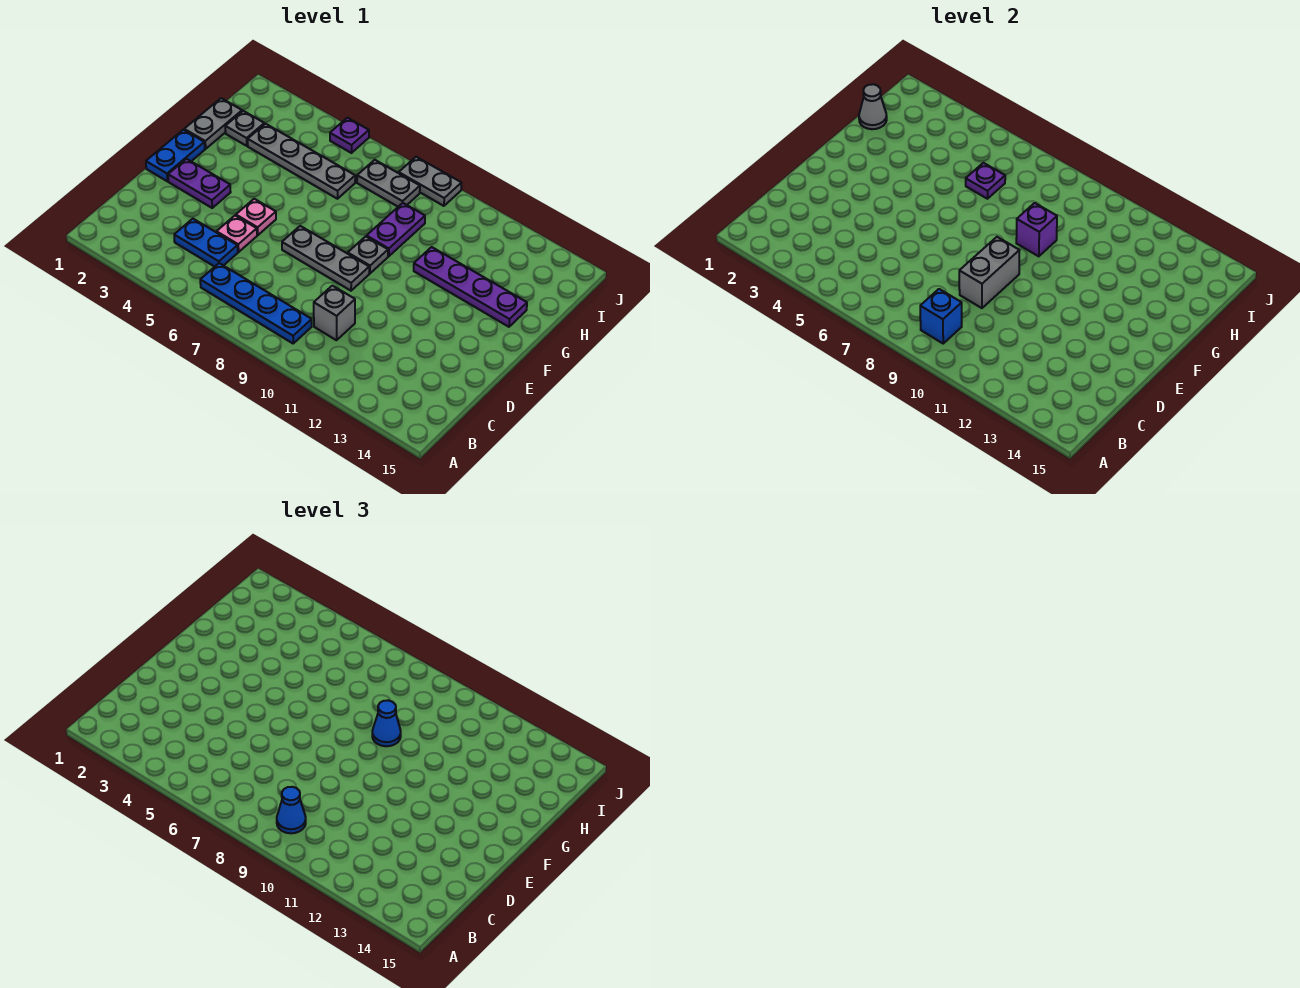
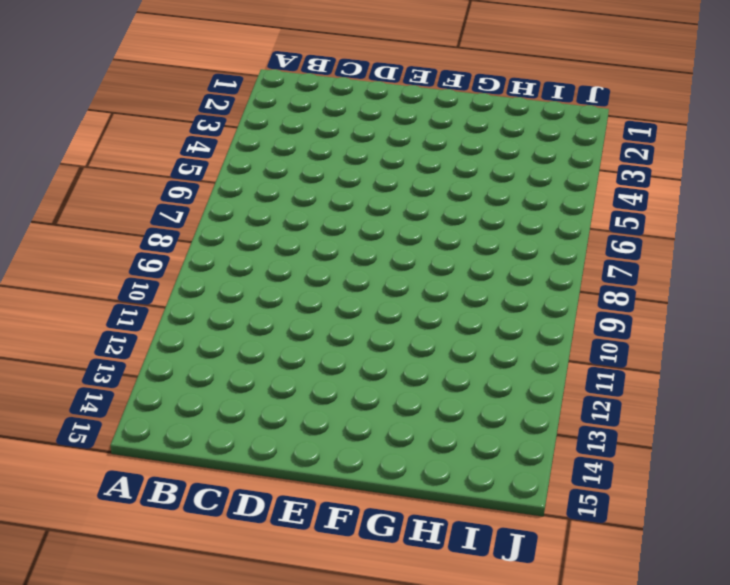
none -> blue plate B6:B9 level 1
none -> blue plate C4:C5 level 1
none -> grey brick C10 level 1

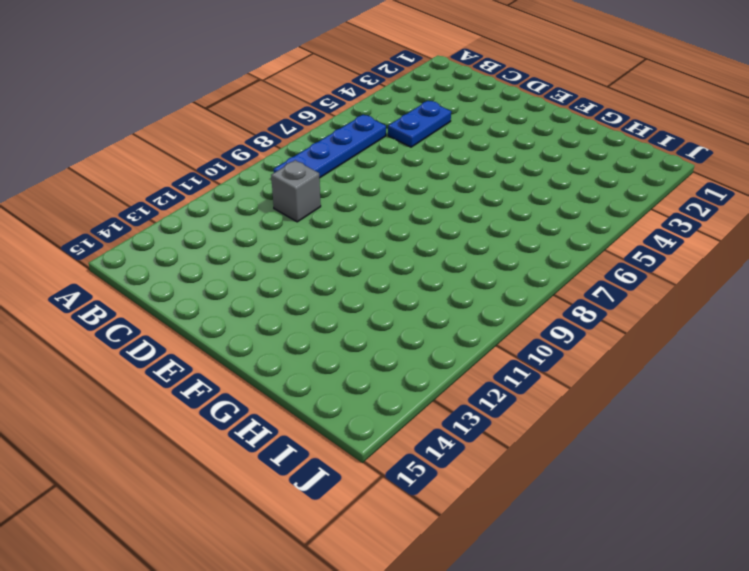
none -> pink plate D5 level 1
none -> blue plate E1:F1 level 1
none -> purple plate E2:E3 level 1

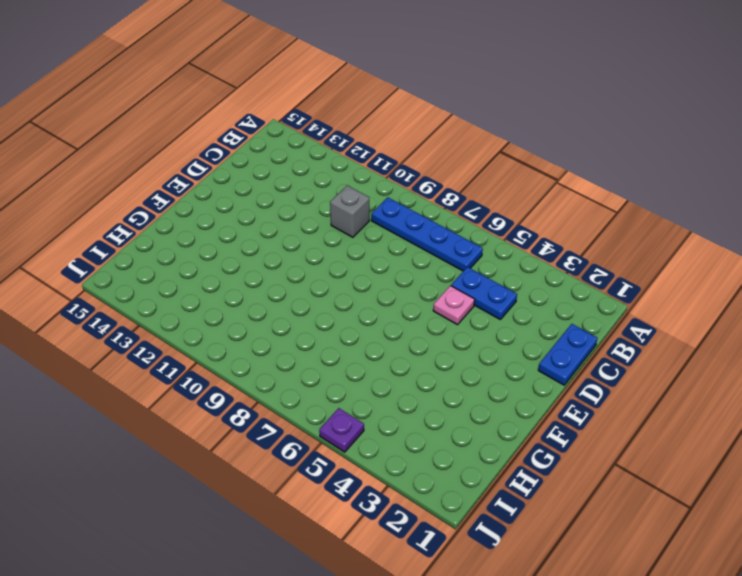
blue plate C1:D1 level 1 -> blue plate E1:F1 level 1
none -> purple plate E2:E3 level 1
none -> pink plate E5 level 1
none -> grey plate E7:E9 level 1

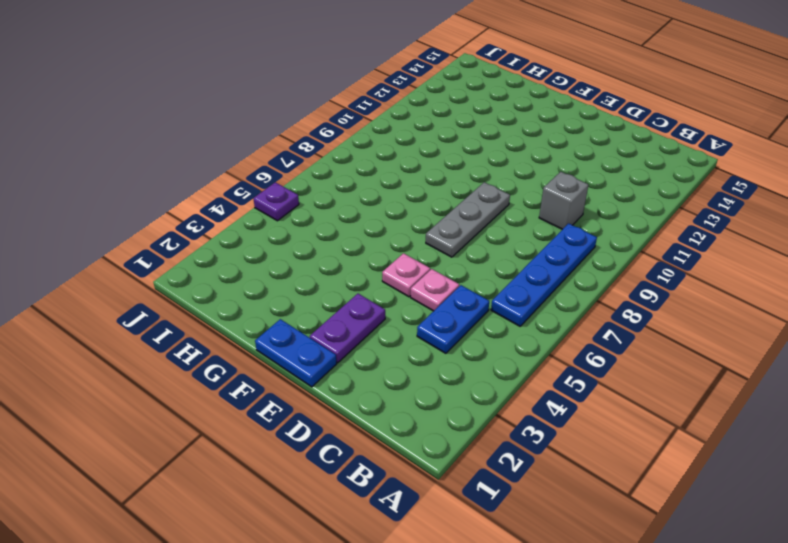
none -> grey plate F9 level 1
none -> grey plate G1:H1 level 1
none -> purple plate G9:H9 level 1

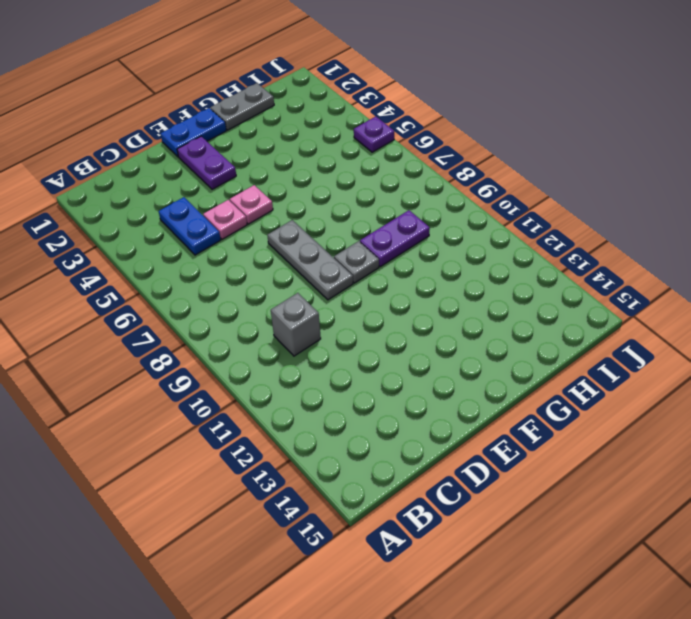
none -> blue plate B6:B9 level 1
none -> purple plate G11:G14 level 1
none -> grey plate H2 level 1

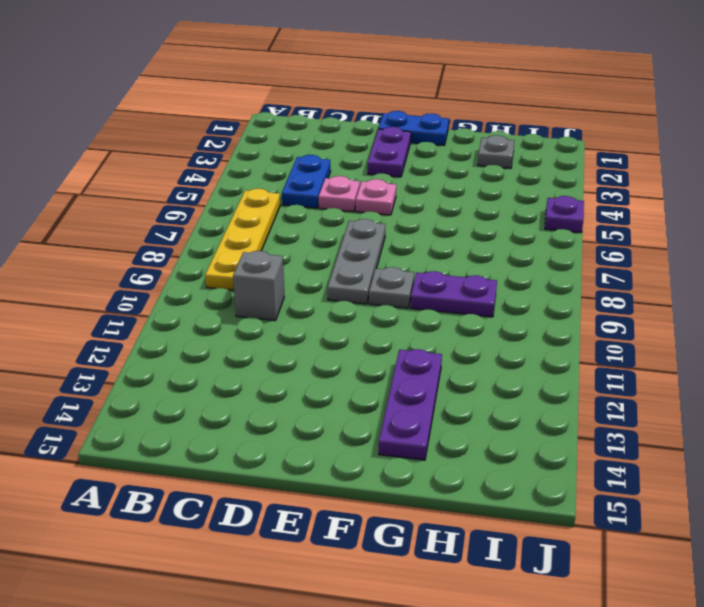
yellow plate B6:B9 level 1 -> blue plate B6:B9 level 1
purple plate G12:G14 level 1 -> purple plate G11:G14 level 1
none -> grey plate G1:H1 level 1
none -> grey plate H3:H6 level 1
none -> grey plate I7:I8 level 1

